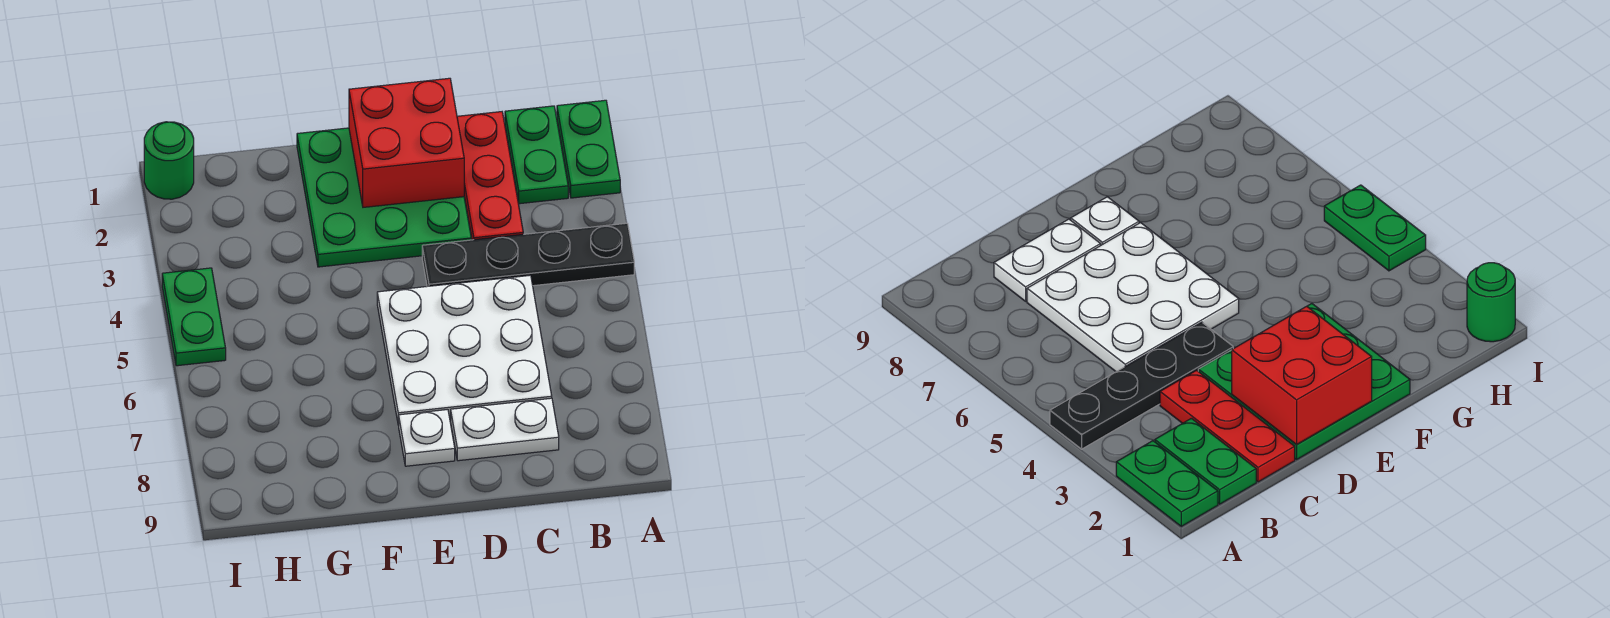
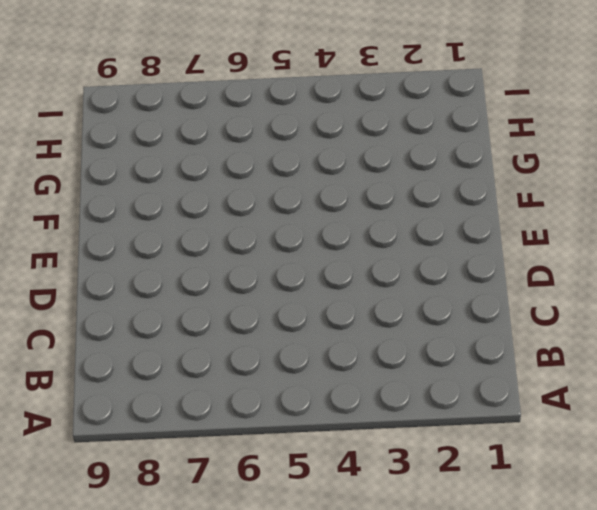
none -> green plate A1:A2 level 1
none -> black plate A4:D4 level 1

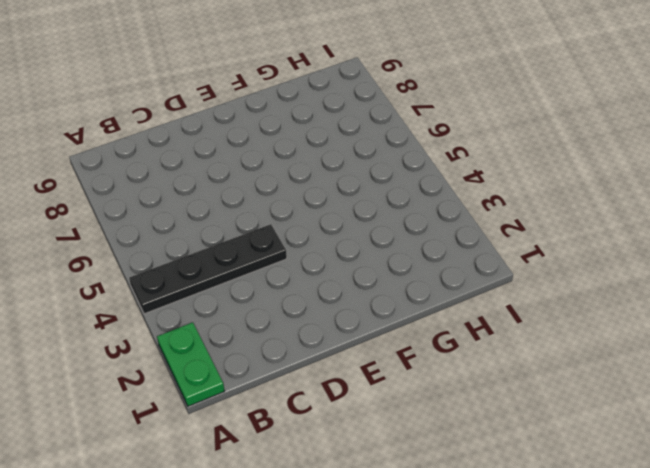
none -> green plate B1:B2 level 1
none -> red plate C1:C3 level 1

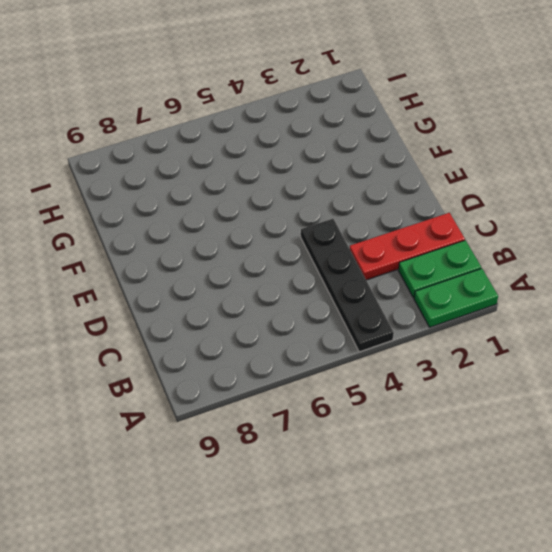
none -> white plate C5:E7 level 1
none -> white plate C8:D8 level 1

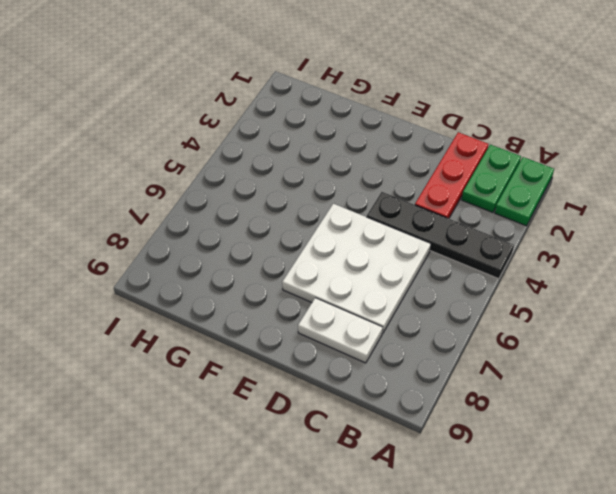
none -> green plate D1:F3 level 1
none -> white plate E8 level 1

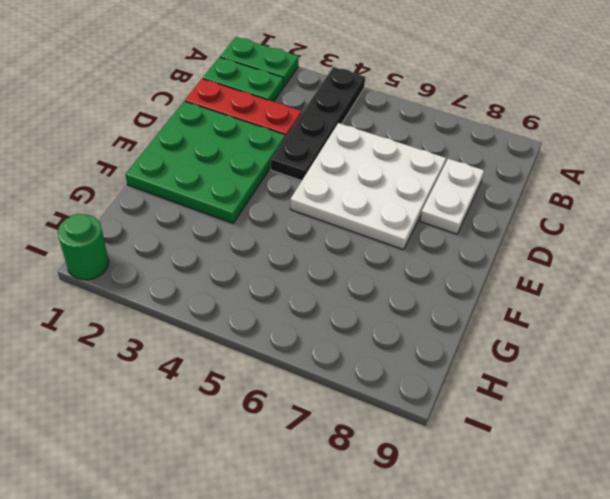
none -> white plate E8 level 1
none -> green plate I4:I5 level 1

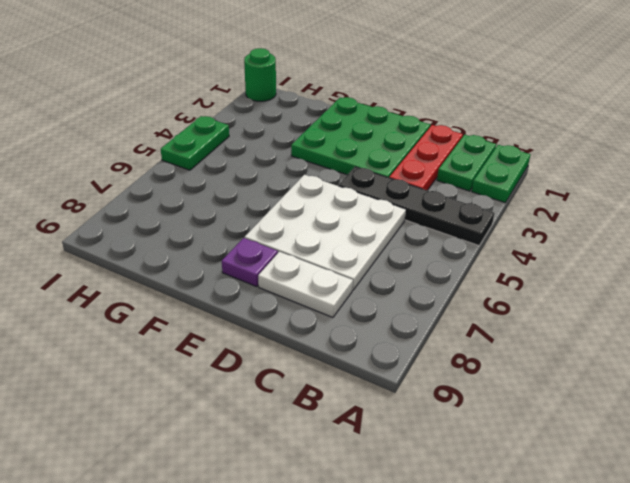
purple plate E8 level 1 -> white plate E8 level 1
none -> red brick D1:E2 level 2

